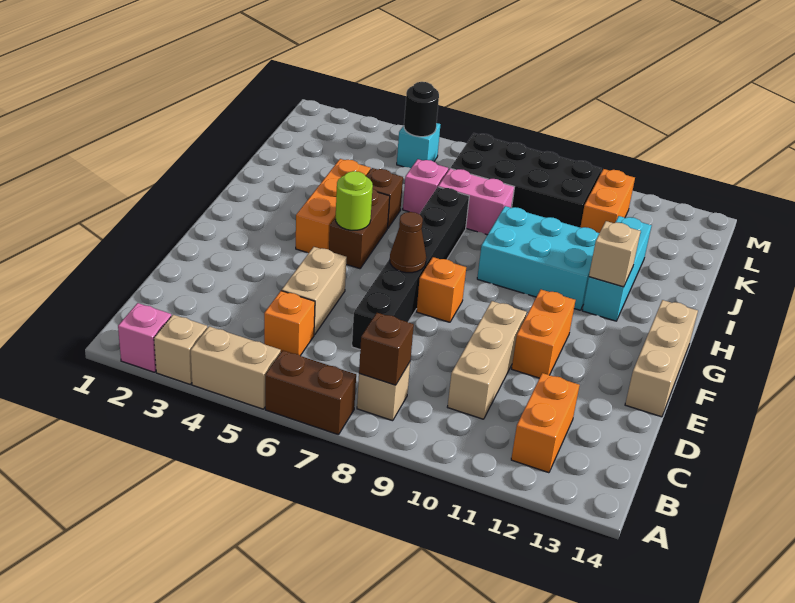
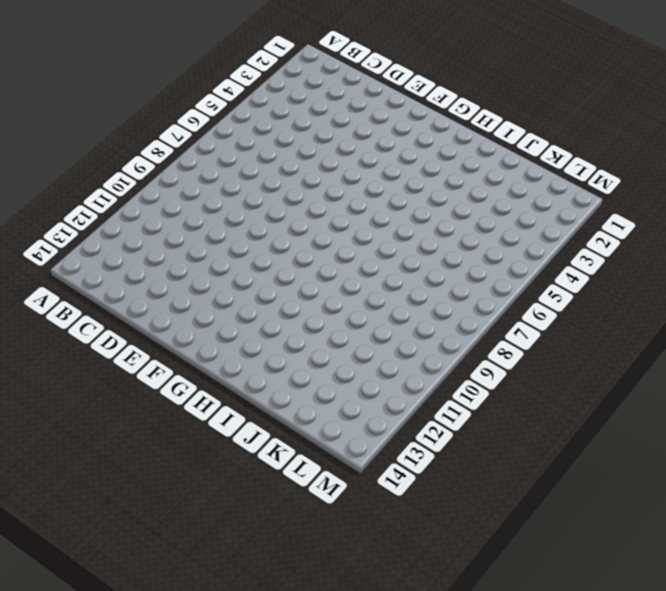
none -> pink brick A2 level 1
none -> tan brick A3 level 1
none -> tan brick A4:A5 level 1

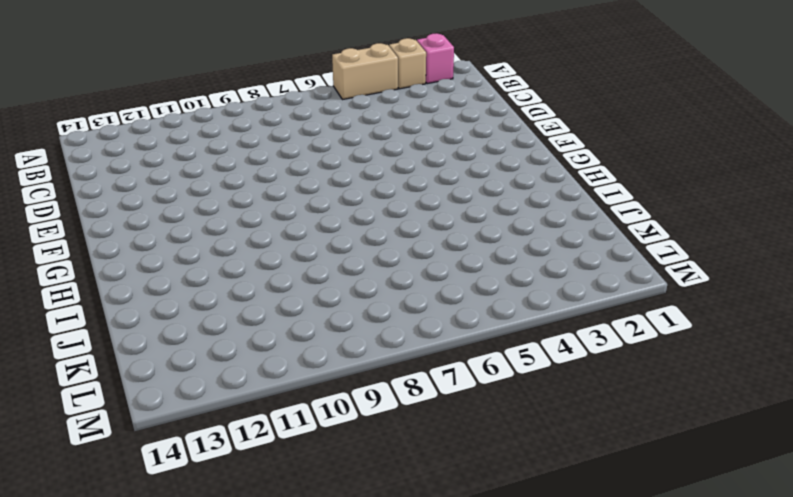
none -> brown brick A6:A7 level 1
none -> tan brick B8 level 1
none -> orange brick B12:C12 level 1

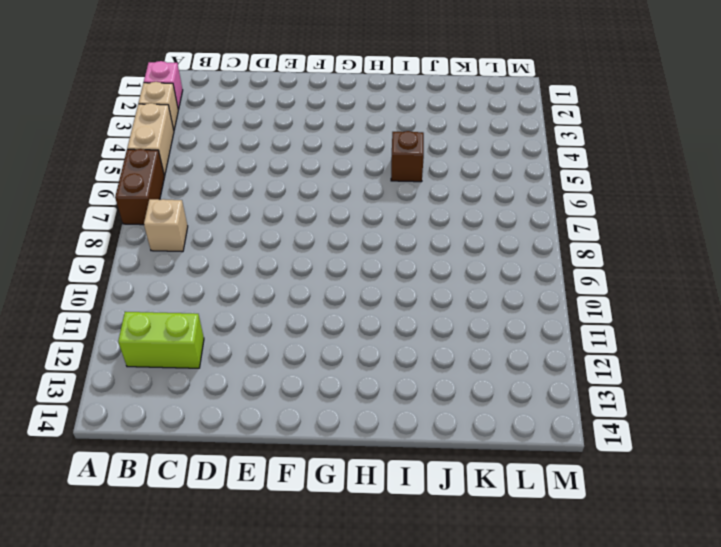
lime brick B12:C12 level 1 -> orange brick B12:C12 level 1
none -> orange brick C5 level 1
none -> tan brick C10:E10 level 1
none -> tan brick D5:E5 level 1

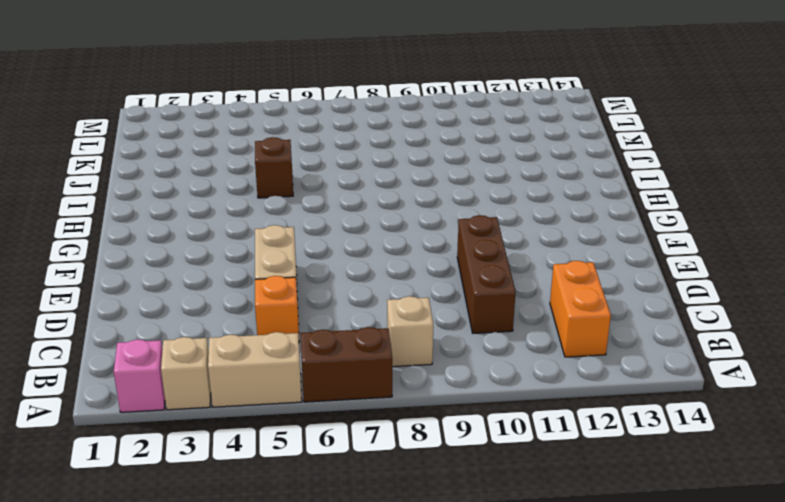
brown brick C10:E10 level 1 -> tan brick C10:E10 level 1
none -> black brick D7:I7 level 1
none -> orange brick E11:F11 level 1
none -> tan brick E14:G14 level 1

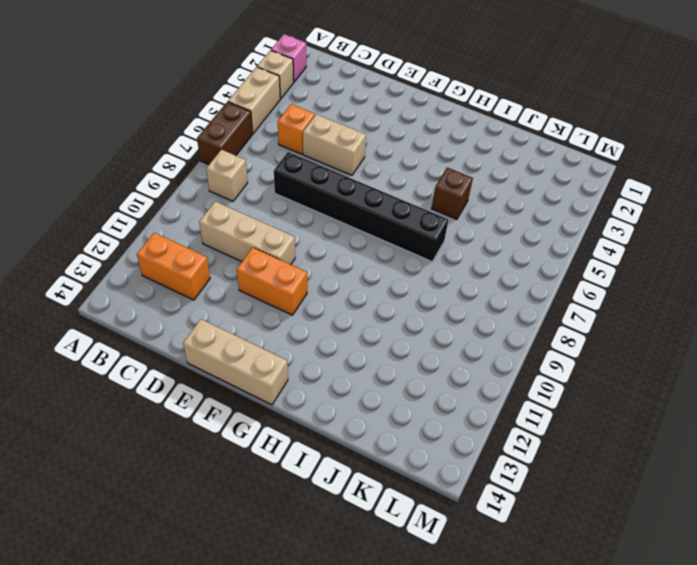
none -> orange brick F8 level 1
none -> orange brick G4:I4 level 1
none -> brown brick G5:H5 level 1

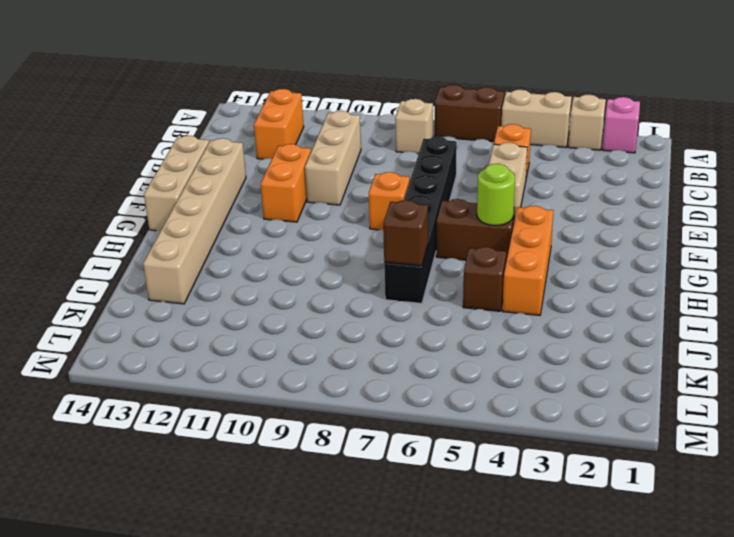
tan brick E13:J13 level 1 -> none
brown brick G5:G6 level 1 -> brown brick G5:H5 level 1
brown brick I7 level 2 -> brown brick B8 level 2
none -> cyan brick H9:I11 level 1
none -> cyan brick H12:J12 level 1
none -> pink brick J6 level 1

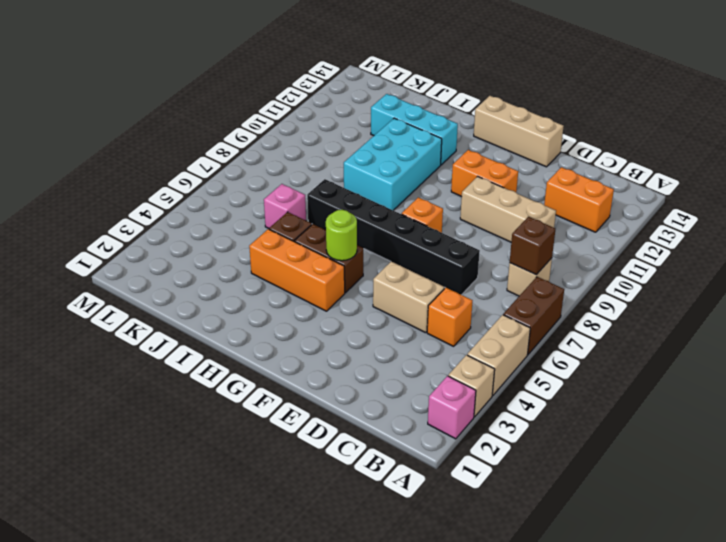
none -> pink brick J7:J8 level 1
none -> black brick K7:L10 level 1
none -> orange brick K11:L11 level 1

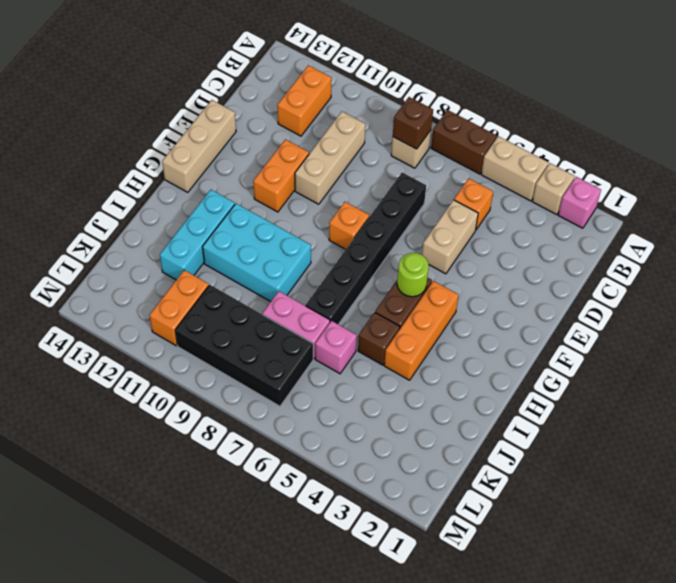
none -> cyan brick L5 level 1
none -> brown cone F7 level 2
none -> tan brick H12 level 2

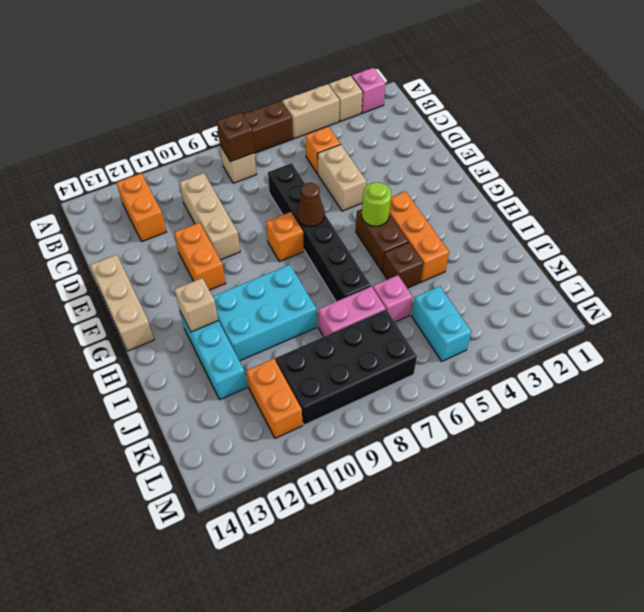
cyan brick K5:L5 level 1 -> cyan brick L5 level 1
none -> black round brick L5 level 2

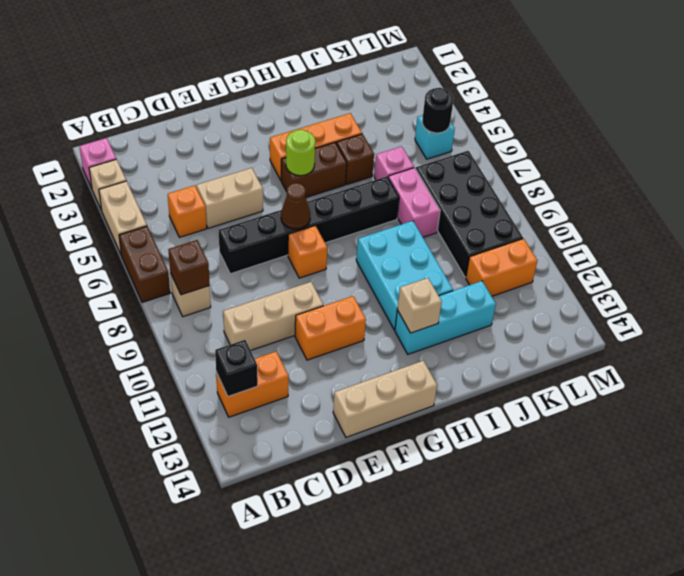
black brick B12 level 2 -> none

